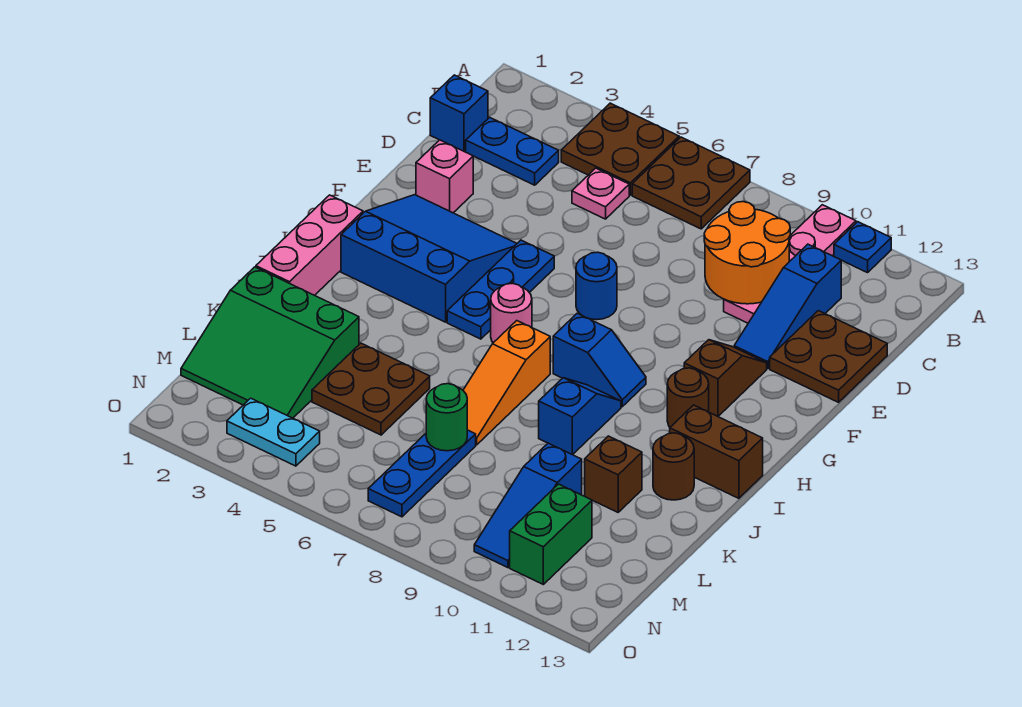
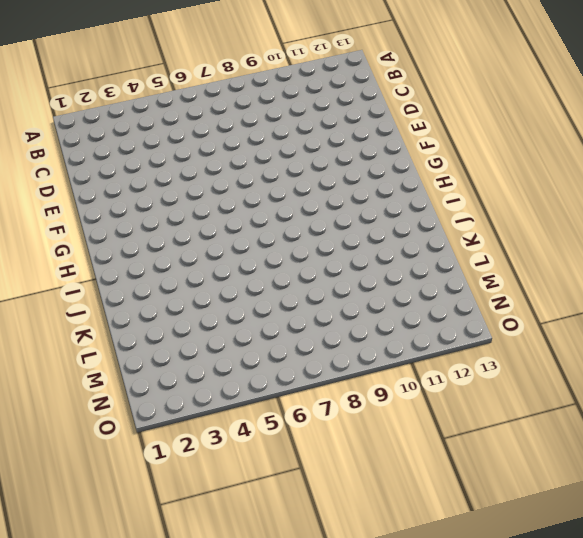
none -> brown plate A4:B5 level 1
none -> brown plate A6:B7 level 1
none -> pink plate A10:D10 level 1
none -> blue plate A11 level 1

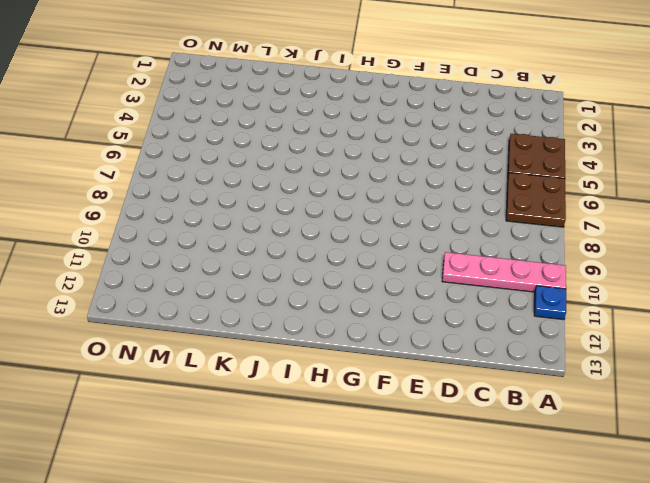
none -> blue brick C1 level 1
none -> blue plate C2:C3 level 1
none -> pink plate C5 level 1
none -> blue slope C11:E11 level 1 top C

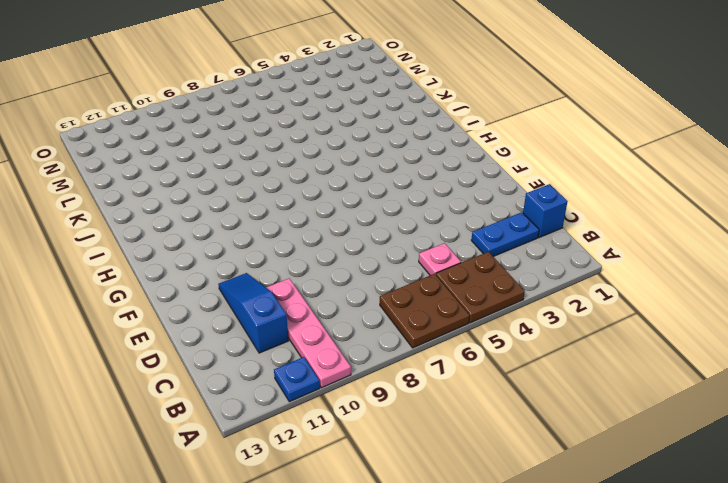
none -> brown plate D12:E13 level 1
none -> pink brick E2 level 1
none -> blue slope F2:H4 level 1 top H
none -> blue plate F5:H5 level 1

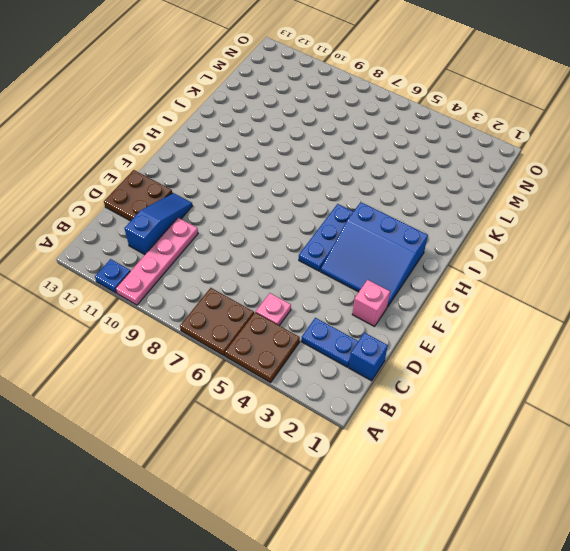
none -> blue round brick F7 level 1
none -> brown slope F11:G11 level 1 top G
none -> pink brick H1:J1 level 1
none -> pink round brick H6 level 1

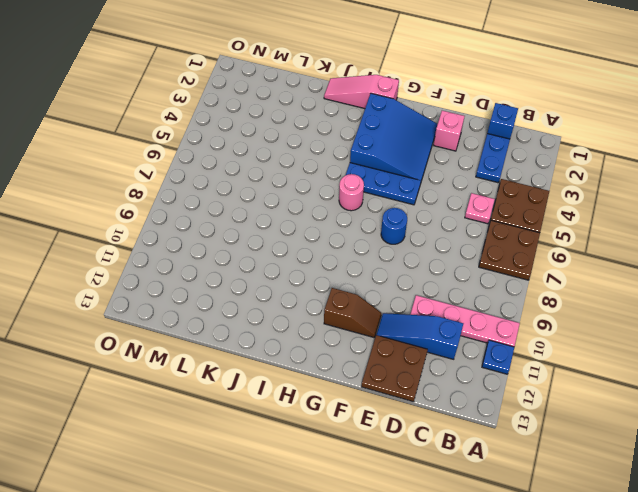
pink slope H1:J1 level 1 top H -> pink brick H1:J1 level 1
none -> blue slope H8:H9 level 1 top 8
none -> brown round brick H11 level 1
none -> orange slope I7:K7 level 1 top I
none -> blue slope I9:J9 level 1 top J

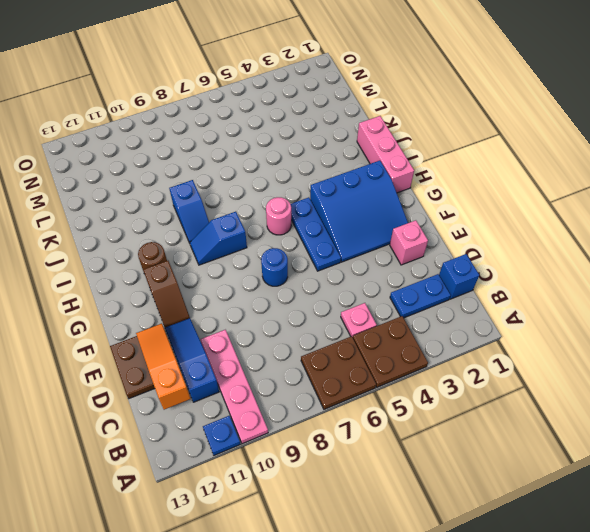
orange slope C12:E12 level 2 top C -> orange slope I7:K7 level 1 top I
none -> brown brick I12:I13 level 1
none -> brown round brick J12 level 1
none -> green slope K1:M3 level 1 top K
none -> brown plate K4:L5 level 1

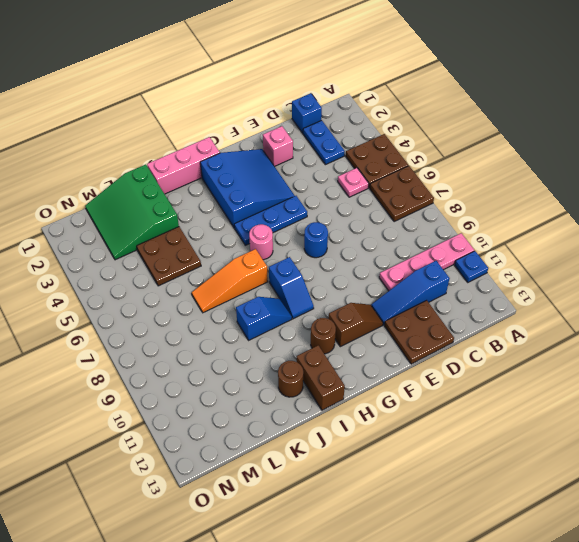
none -> brown brick K11 level 1
none -> blue plate L7:N7 level 1
none -> blue slope L10:N10 level 1 top L
none -> green brick M11:N11 level 1

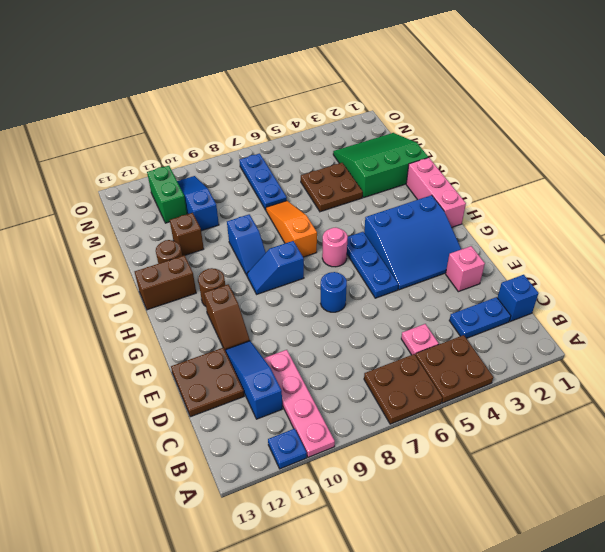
none -> cyan plate N3:N4 level 1
none -> orange round brick C9:D10 level 2
none -> green round brick L7 level 2

